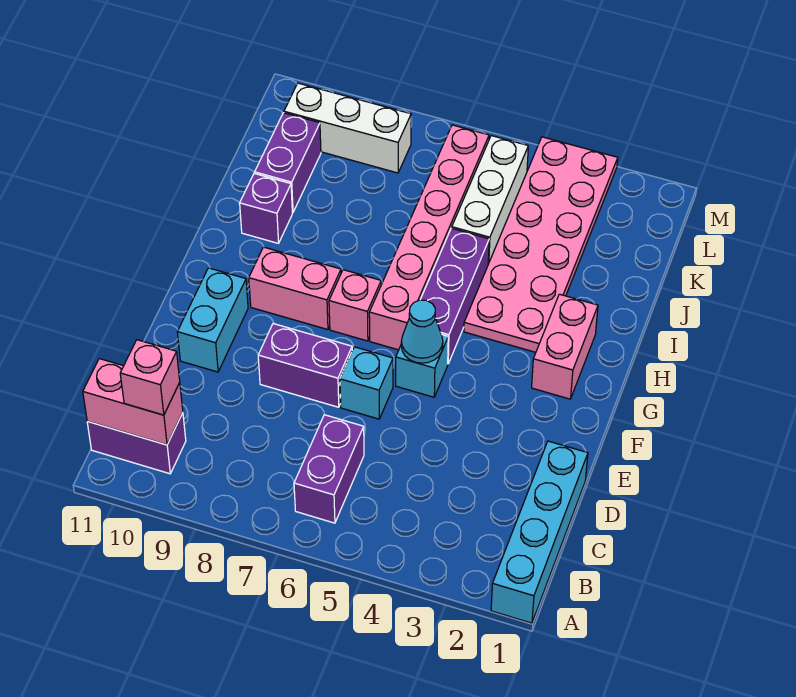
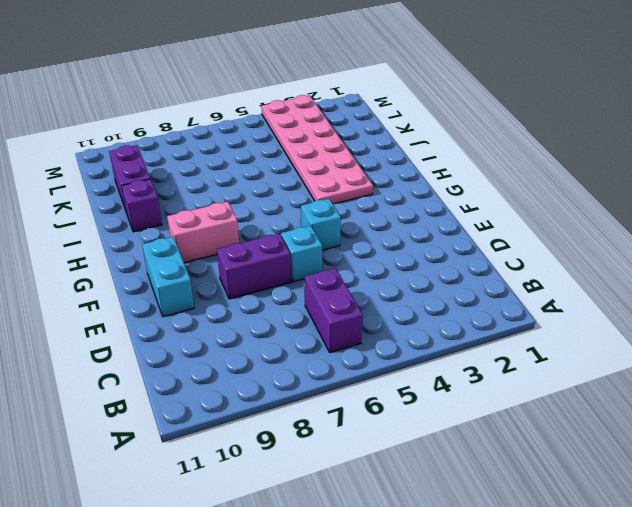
none -> cyan brick A1:D1 level 1
none -> purple brick B10:B11 level 1
none -> pink brick G2:H2 level 1

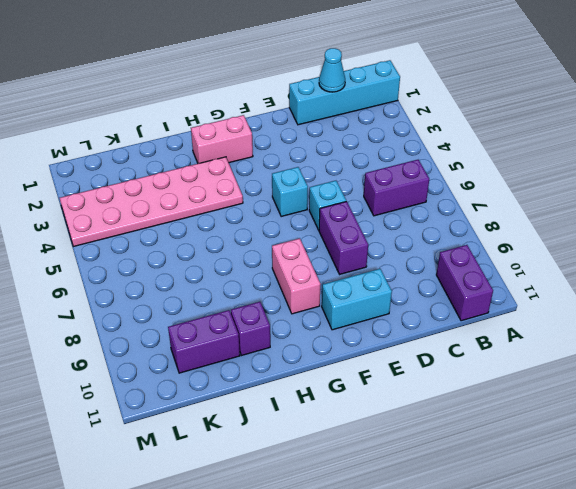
cyan cone C1 level 2 -> cyan cone F5 level 2
none -> purple brick G5:I5 level 1
none -> pink brick G6:L6 level 1
none -> pink brick G7 level 1

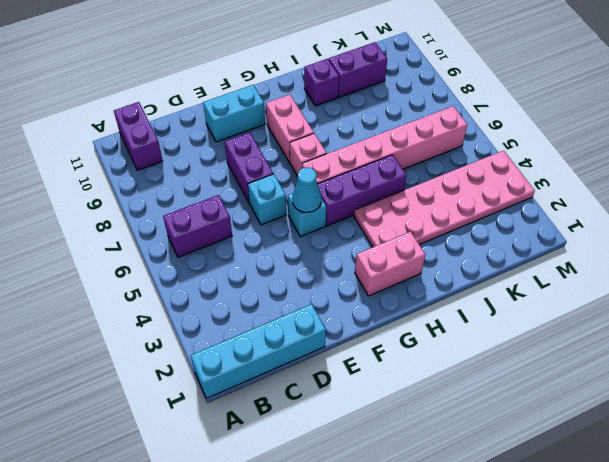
none -> white brick J5:L5 level 1
none -> white brick L8:L10 level 1
none -> pink brick B10:B11 level 2

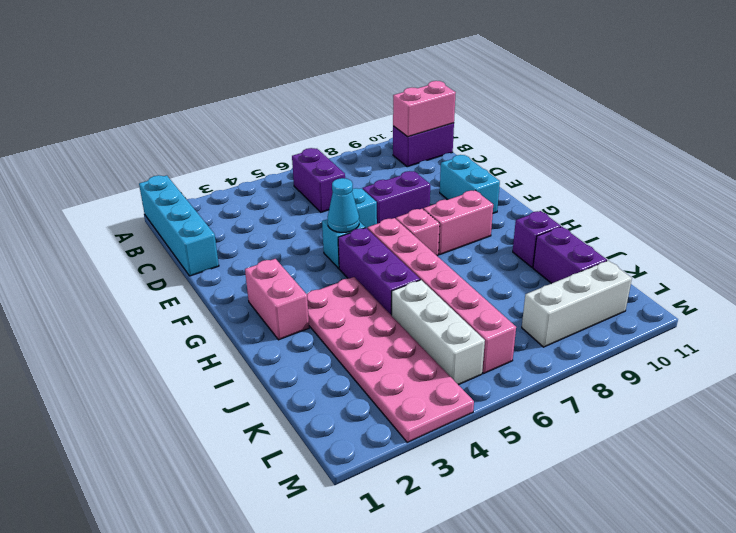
none -> pink brick B10 level 3

